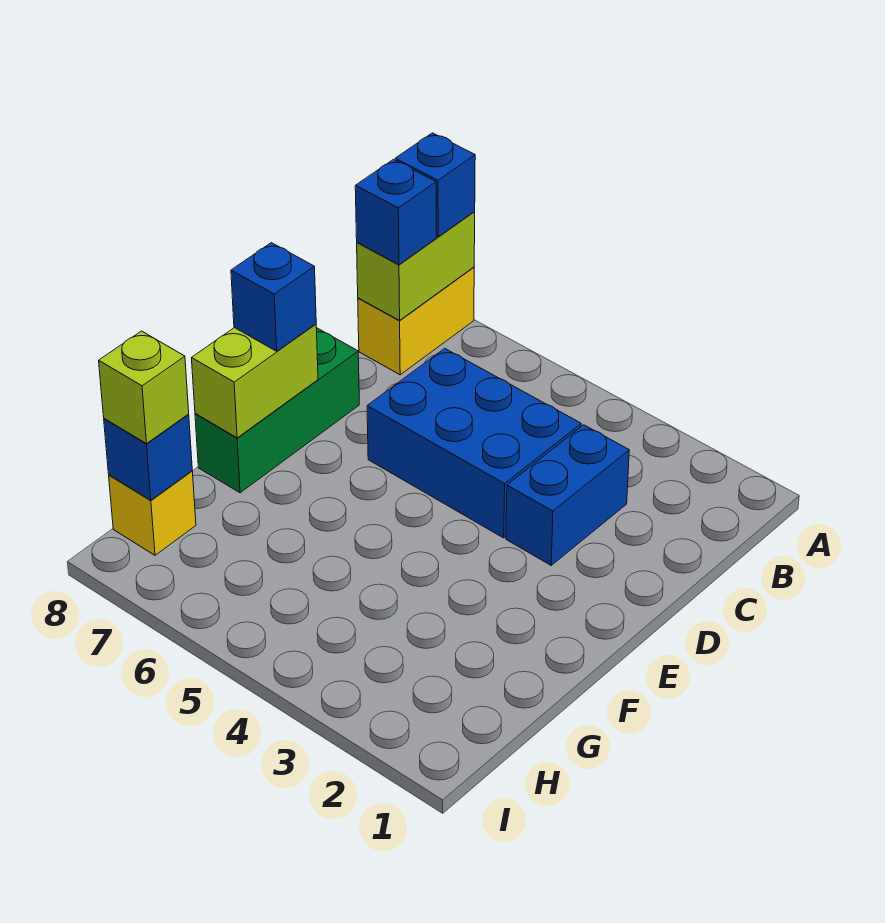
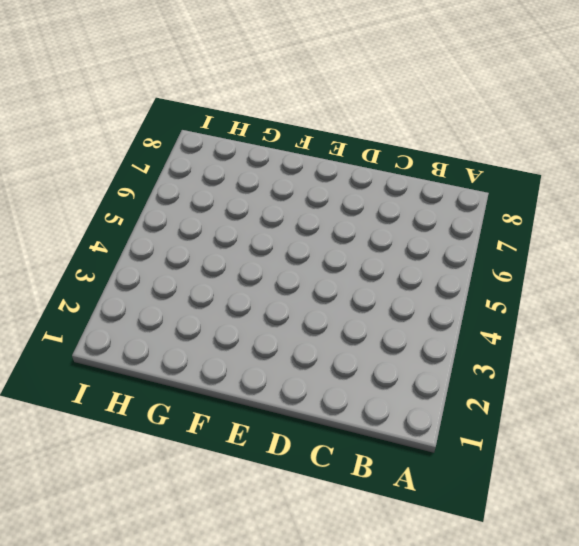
none -> yellow brick A8:B8 level 1
none -> blue brick C3:D3 level 1
none -> blue brick C4:D6 level 1

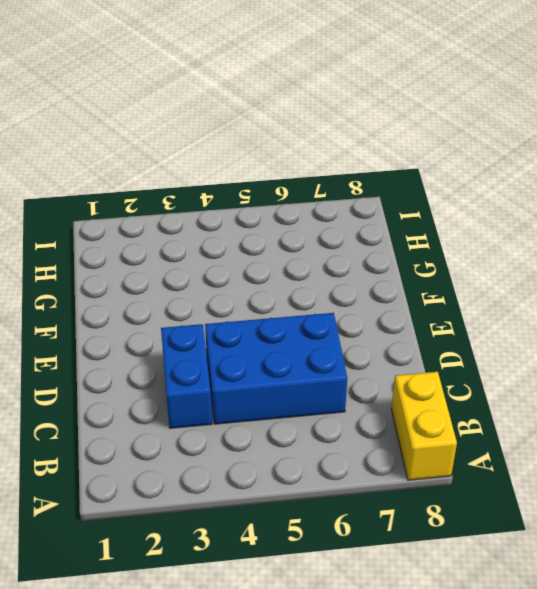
none -> green brick D8:F8 level 1
none -> yellow brick H8 level 1
none -> lime brick A8:B8 level 2

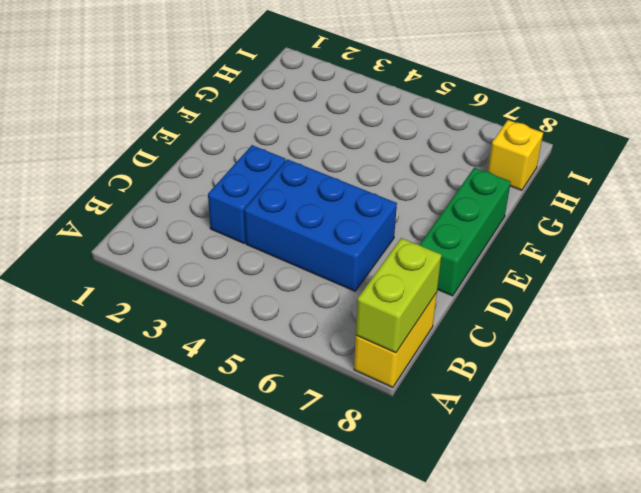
none -> lime brick E8:F8 level 2
none -> blue brick H8 level 2
none -> blue brick A8 level 3

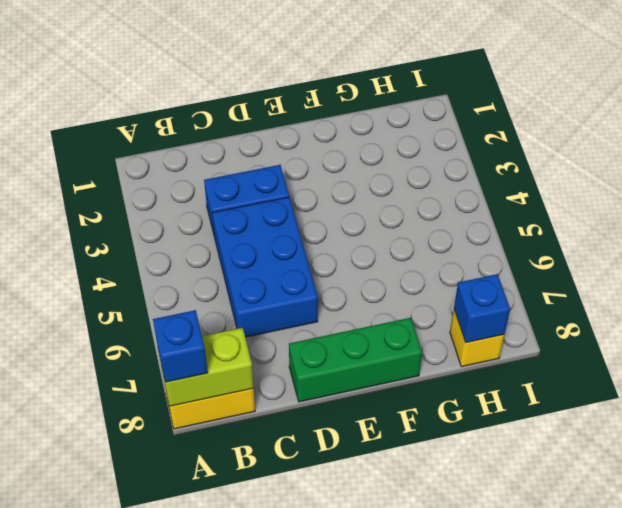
none -> lime brick E8:F8 level 2
none -> blue brick B8 level 3
none -> blue brick E8 level 3

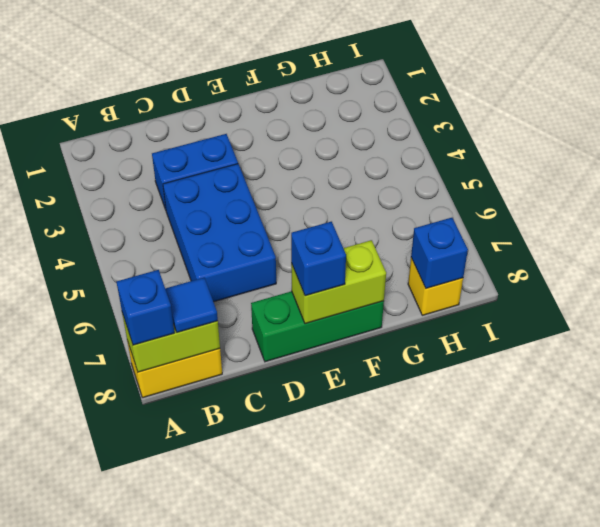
blue tile B8 level 3 -> blue brick B8 level 3
none -> lime brick H8 level 3

